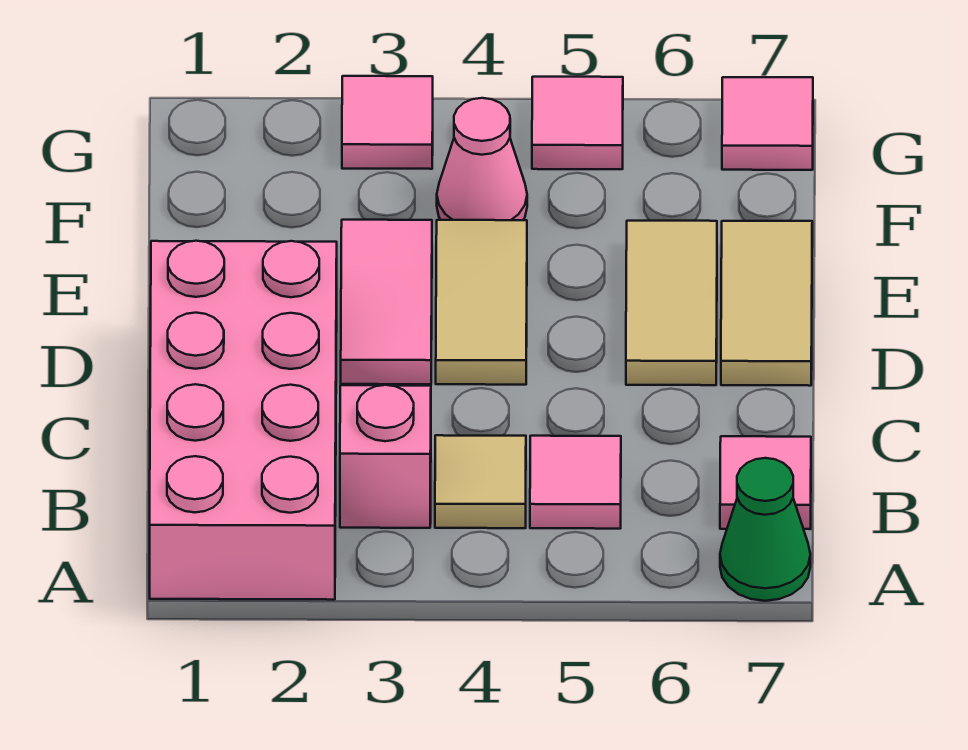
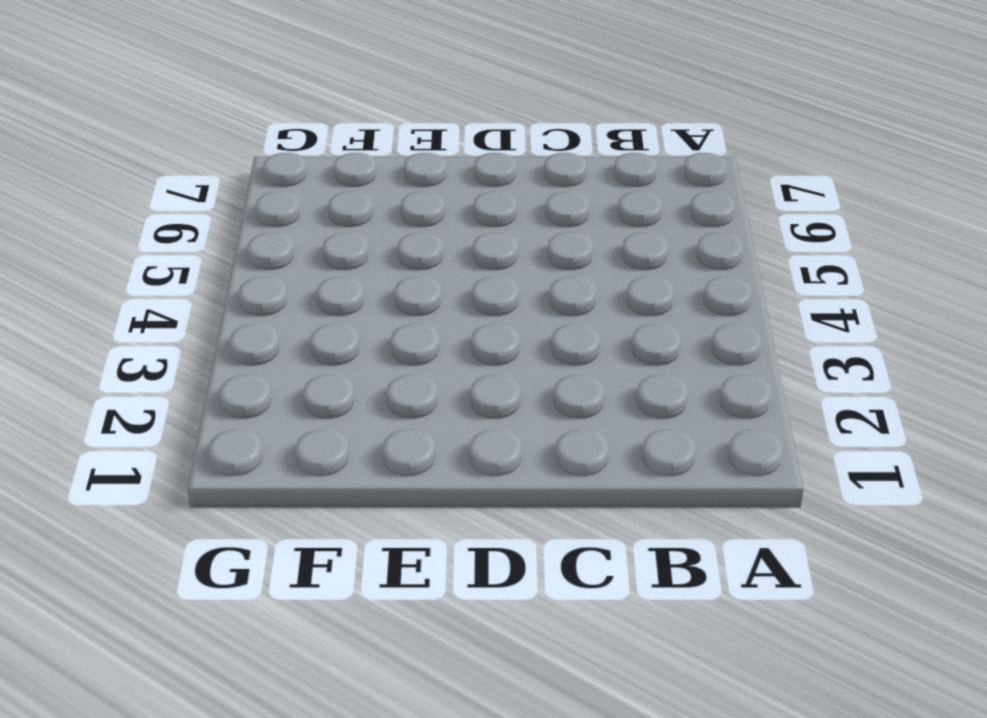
none -> pink brick A1:D2 level 1
none -> green cone A7 level 1
none -> pink brick B3 level 1

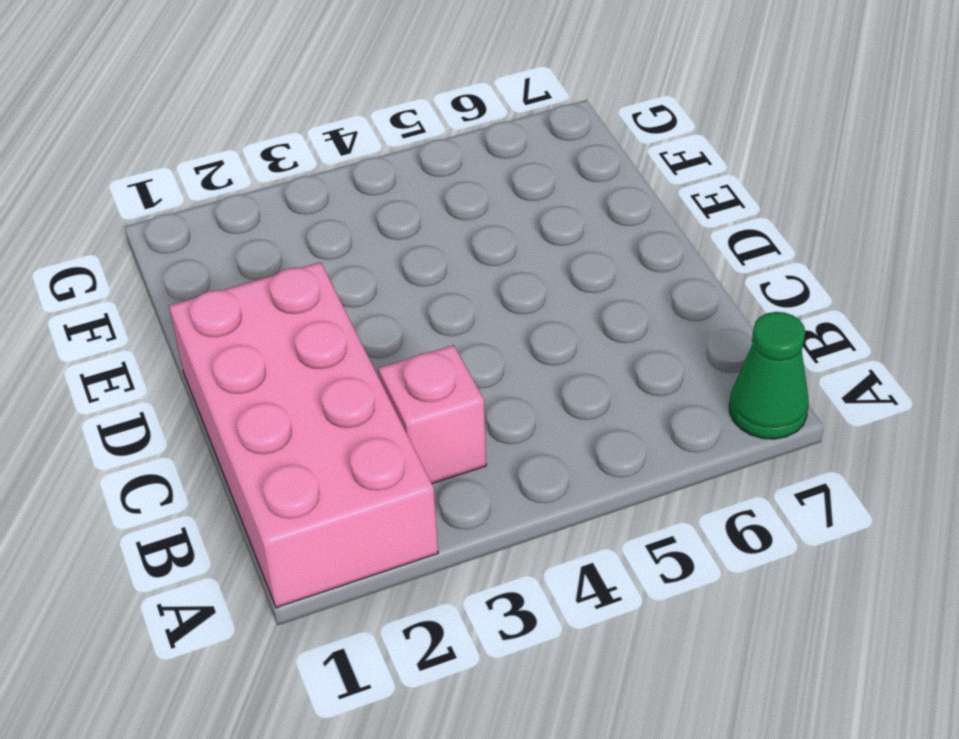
none -> tan tile B4 level 1
none -> pink tile B5 level 1
none -> pink tile B7 level 1

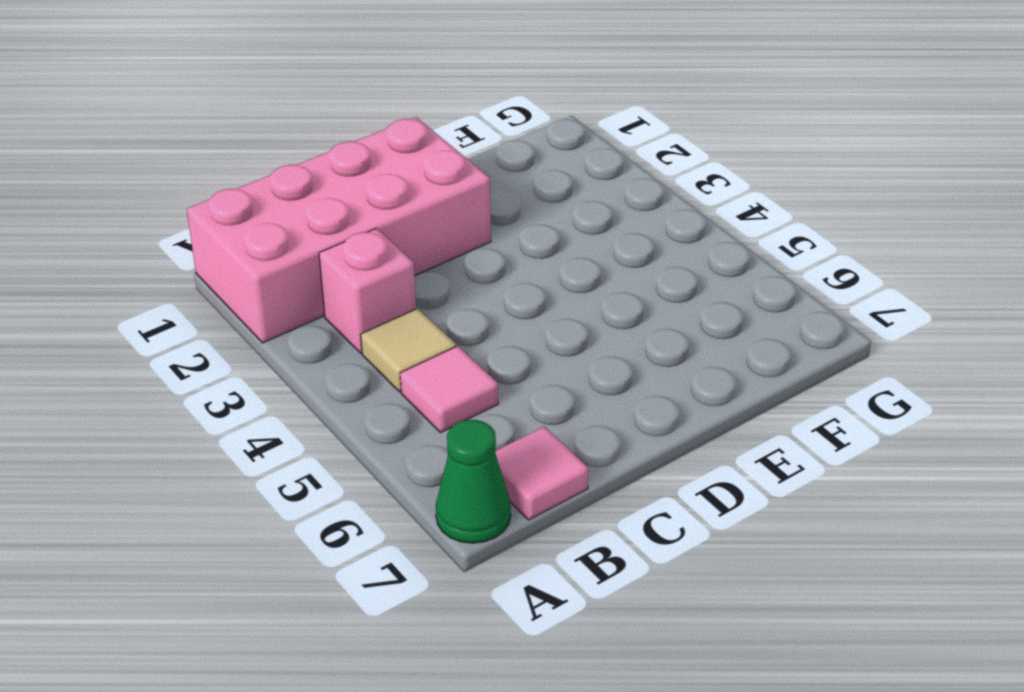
none -> pink tile D3:E3 level 1
none -> tan tile D4:E4 level 1
none -> tan tile D6:E6 level 1

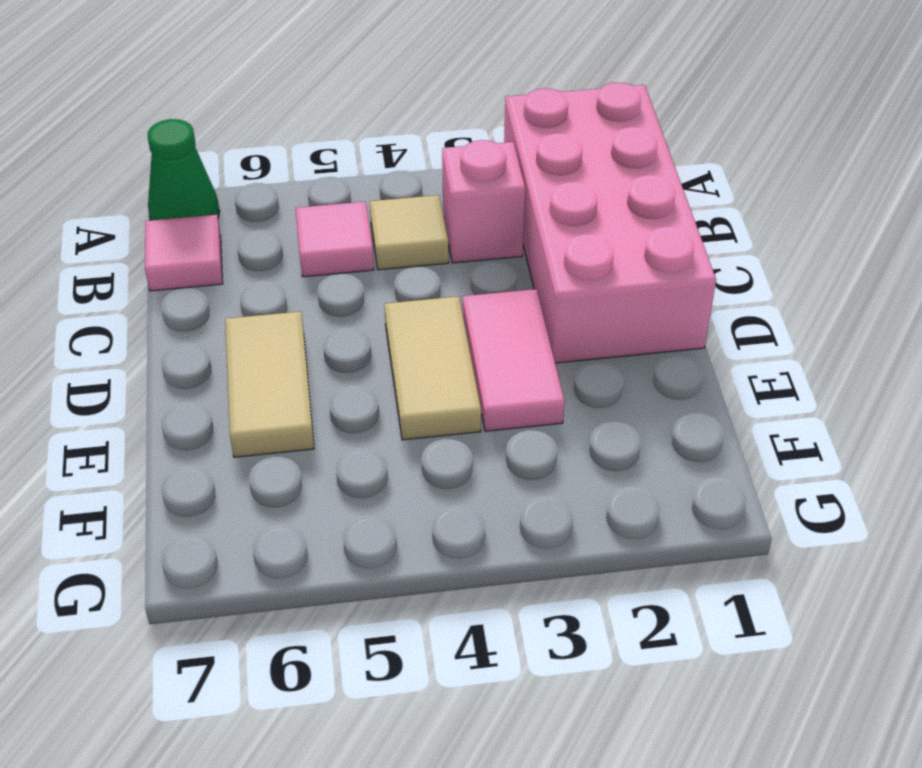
none -> tan tile D7:E7 level 1
none -> pink cone F4 level 1
none -> pink tile G3 level 1

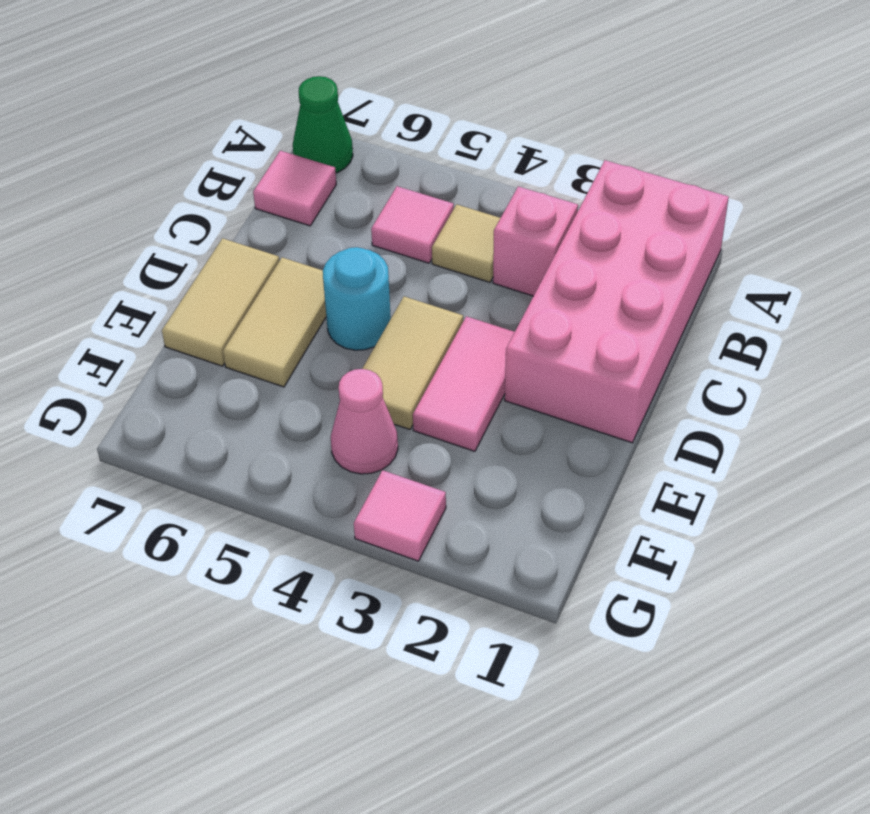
cyan round brick D5 level 1 -> none
none -> pink tile G5 level 1
none -> pink tile G7 level 1

